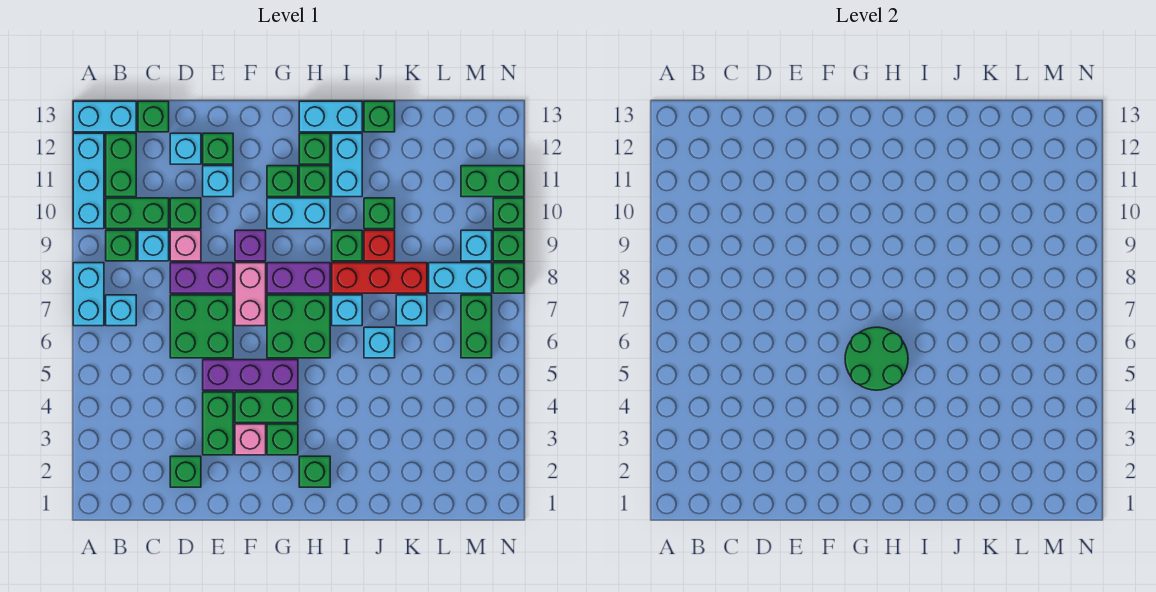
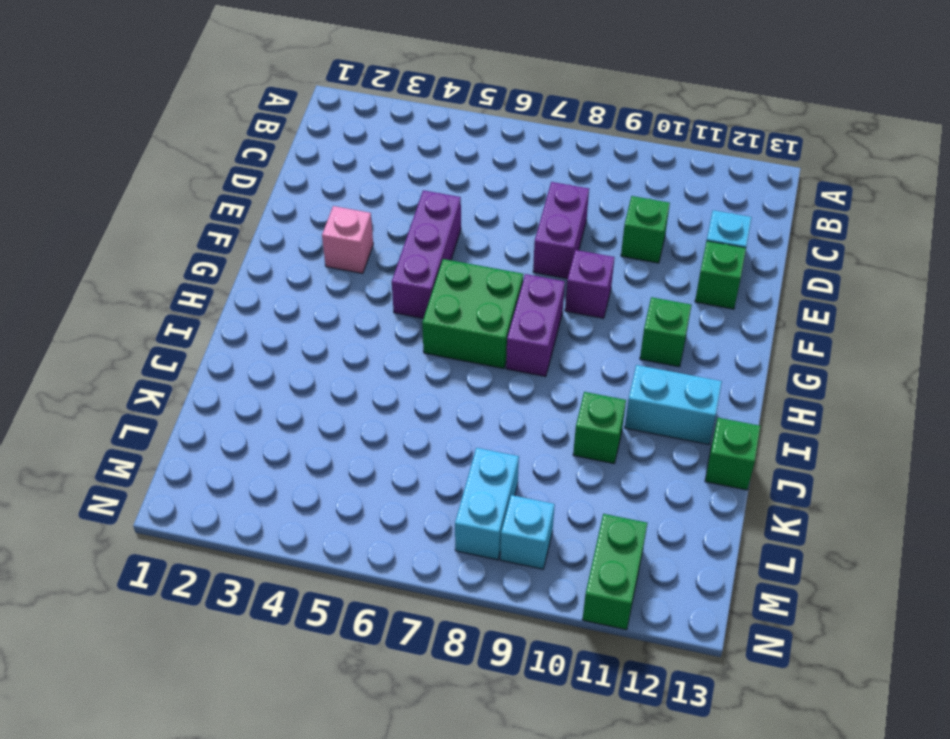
none -> cyan brick A7:A8 level 1
none -> cyan brick A10:A12 level 1
none -> cyan brick A13:B13 level 1
none -> cyan brick B7 level 1

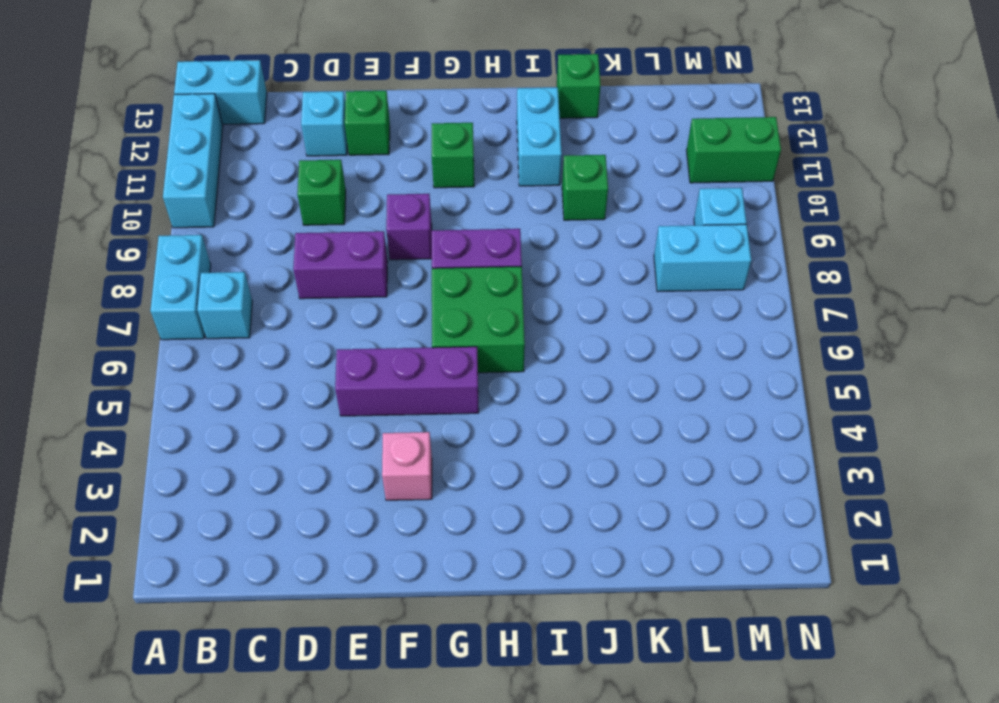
none -> green brick B9 level 1
none -> green brick B10:C10 level 1
none -> green brick B11:B12 level 1
none -> cyan brick C9 level 1

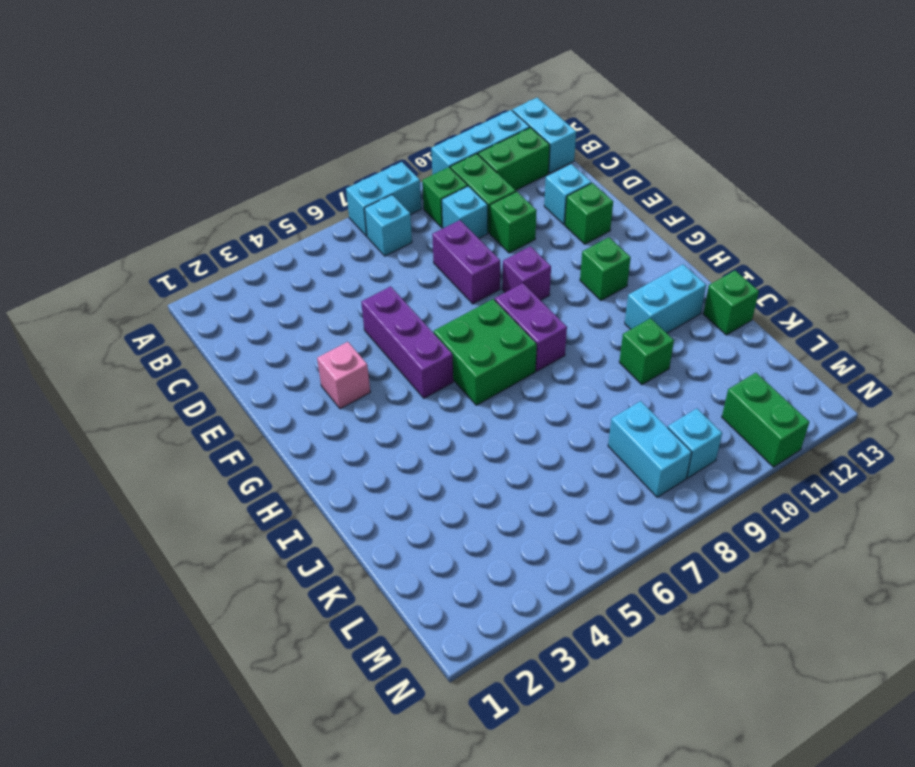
none -> green brick C13 level 1
none -> green brick D2 level 1
none -> green brick D6:E7 level 1
none -> pink brick D9 level 1

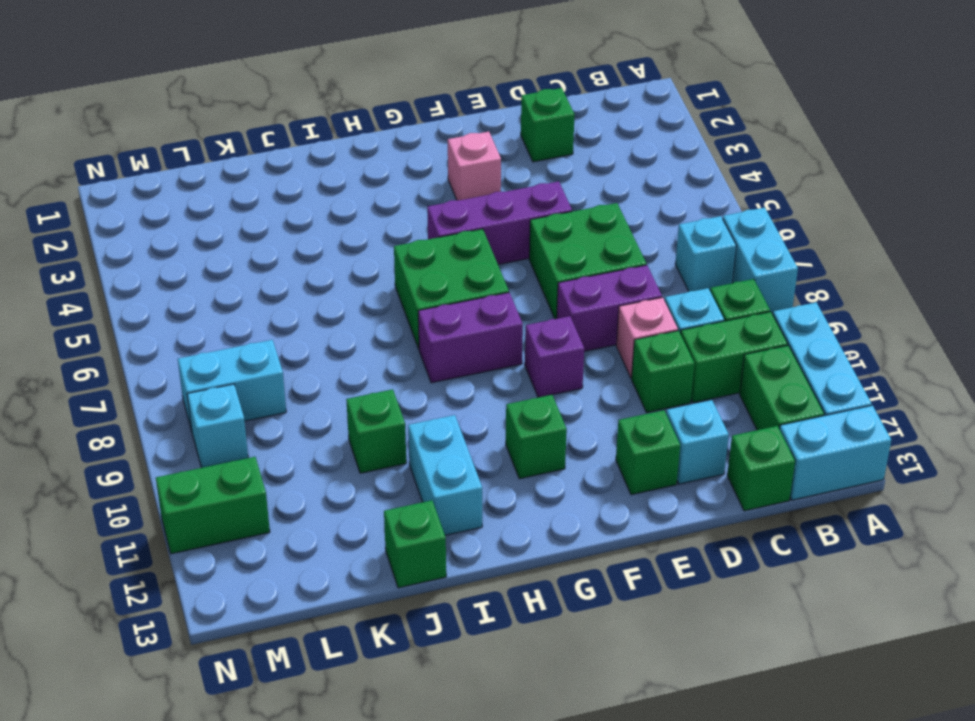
none -> green brick E3:E4 level 1
none -> cyan brick E11 level 1
none -> green brick F4:G4 level 1
none -> pink brick F7:F8 level 1

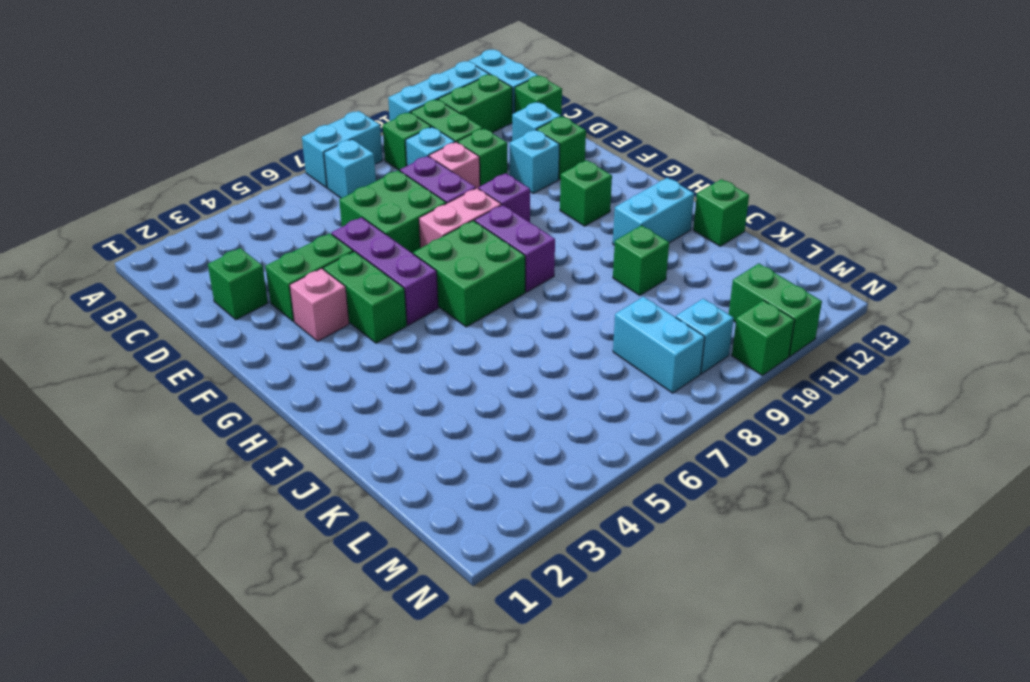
none -> green brick G3 level 1
none -> cyan brick G10:H10 level 1
none -> green brick H2 level 1
none -> green brick H11 level 1

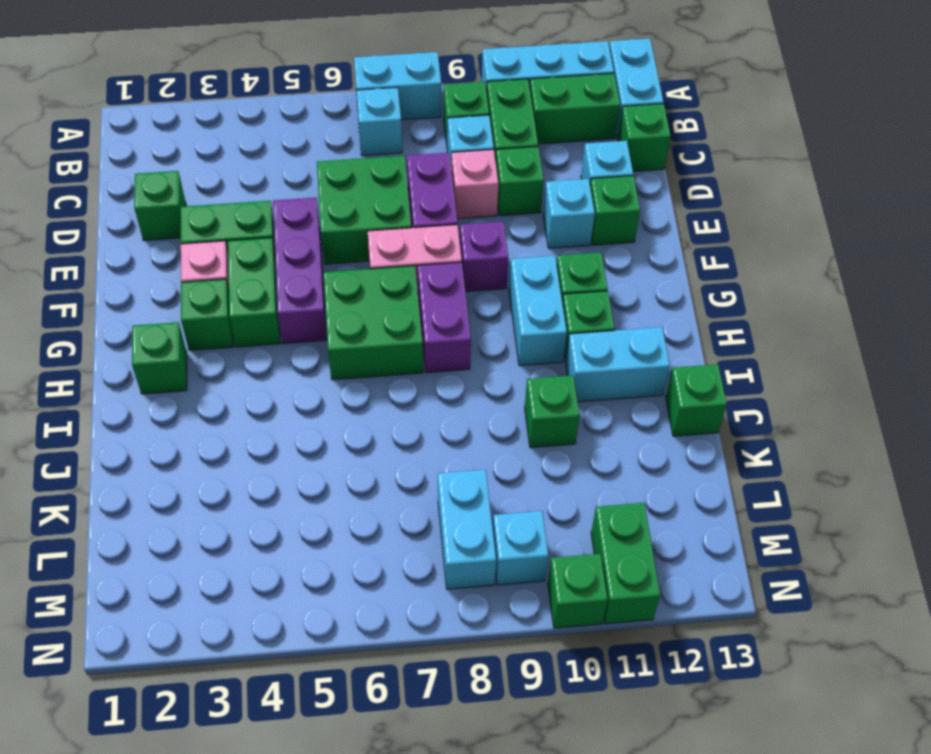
none -> green brick H12 level 1
none -> cyan brick H13:I13 level 1
none -> cyan brick I7 level 1
none -> red brick I8:K8 level 1

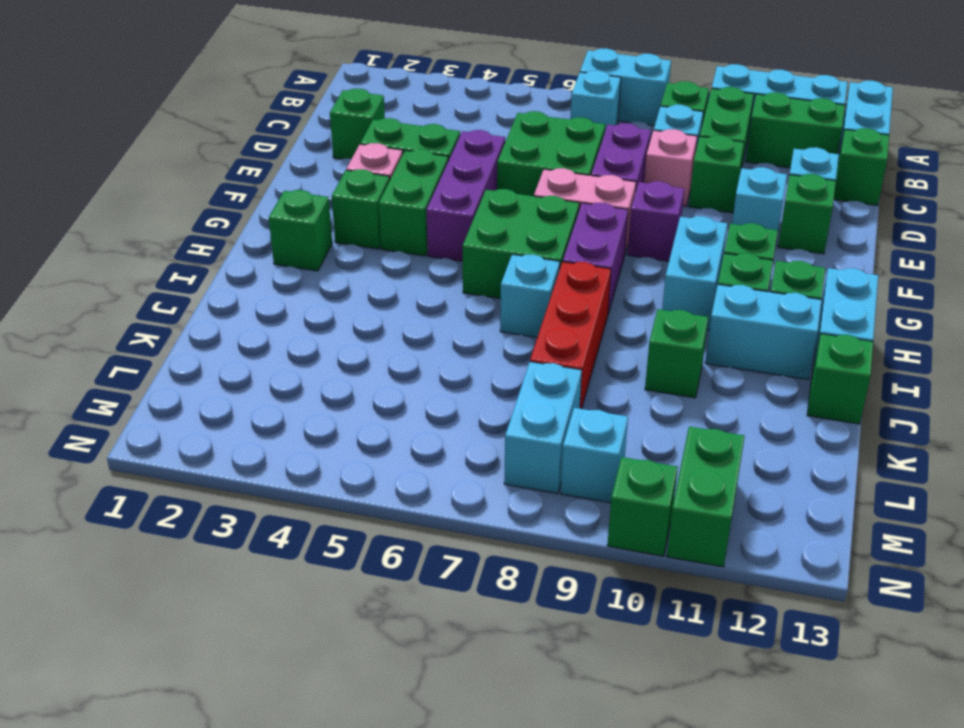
none -> green brick I9 level 1
none -> cyan brick J6 level 1
none -> red brick J9 level 1
none -> cyan brick K7 level 1

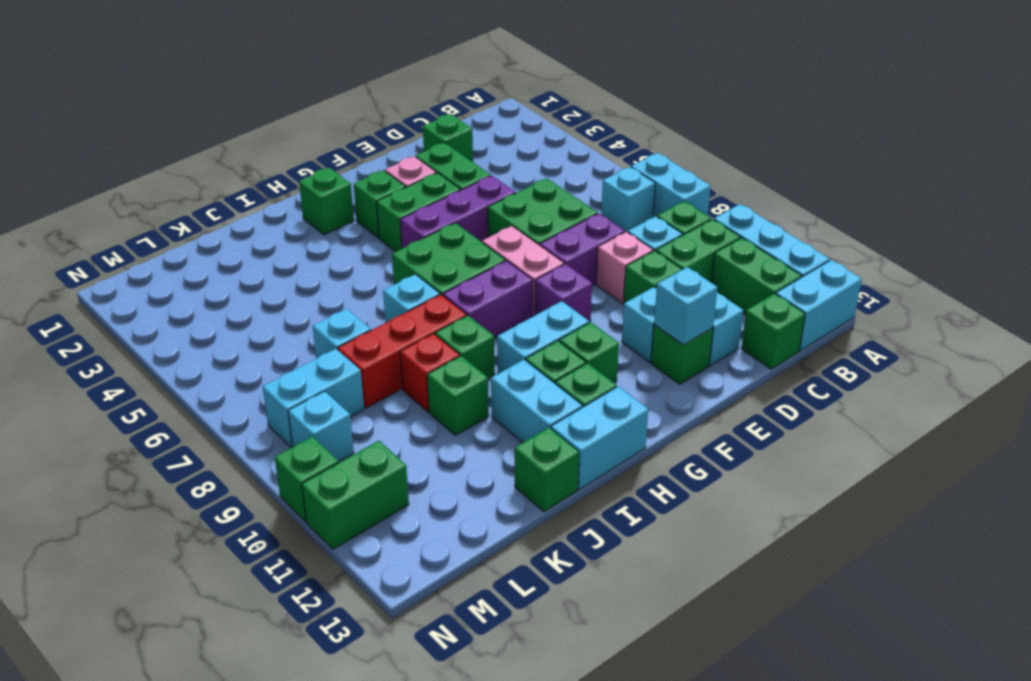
cyan brick E12 level 2 -> cyan brick J6 level 1
none -> green brick M6:M7 level 1
none -> green brick N8 level 1
none -> green brick N9 level 1
none -> green round brick G5:H6 level 2

